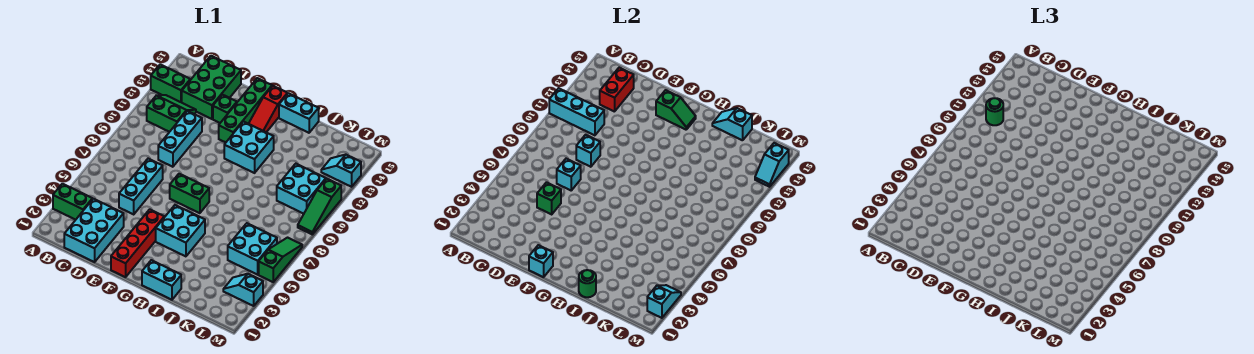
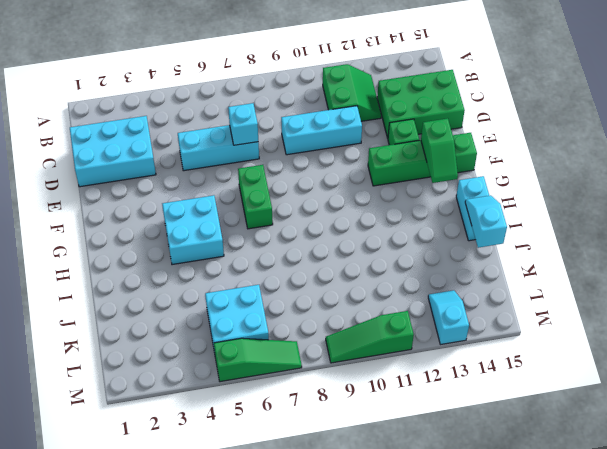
none -> green brick A3:B3 level 1
none -> green brick A13:B13 level 1
none -> red brick F1:F4 level 1
none -> cyan brick G11:H12 level 1

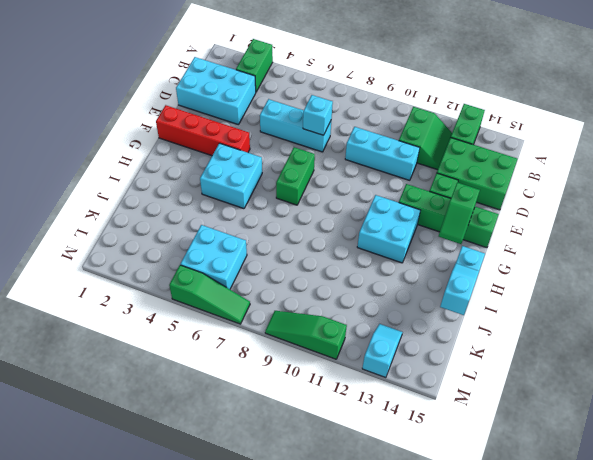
none -> red slope G13:G15 level 1 top 15
none -> cyan brick H1:I1 level 1
none -> cyan brick K10:L11 level 1
none -> cyan slope L3:M3 level 1 top M

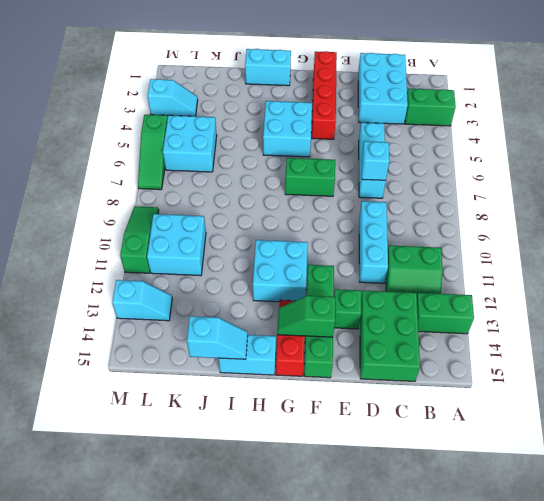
none -> cyan brick A11:C11 level 2
none -> red brick C13:C14 level 2
none -> green brick D5 level 2
none -> cyan brick D9 level 2

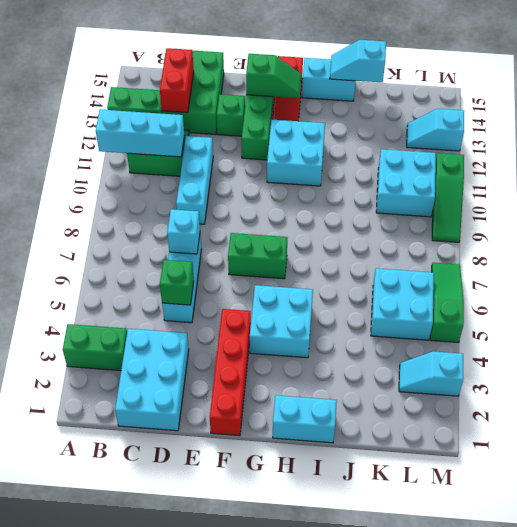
none -> cyan brick D9 level 2
none -> cyan brick F1 level 2
none -> green round brick I1 level 2
none -> cyan slope M2:M3 level 2 top 2

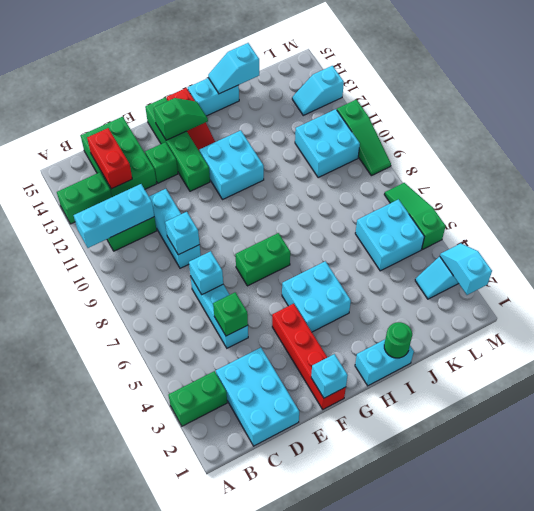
none -> cyan slope M13:M14 level 2 top 14
none -> green round brick B11 level 3

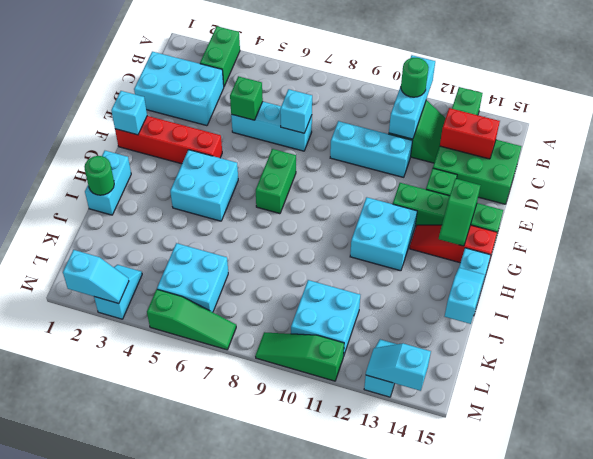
none -> cyan brick D9 level 2

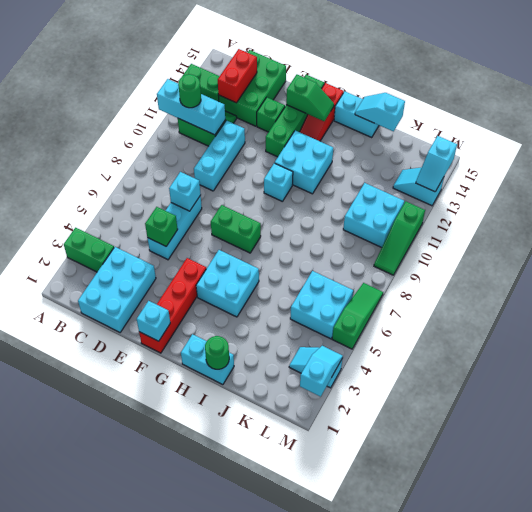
cyan brick G10 level 1 -> cyan brick D9 level 2

